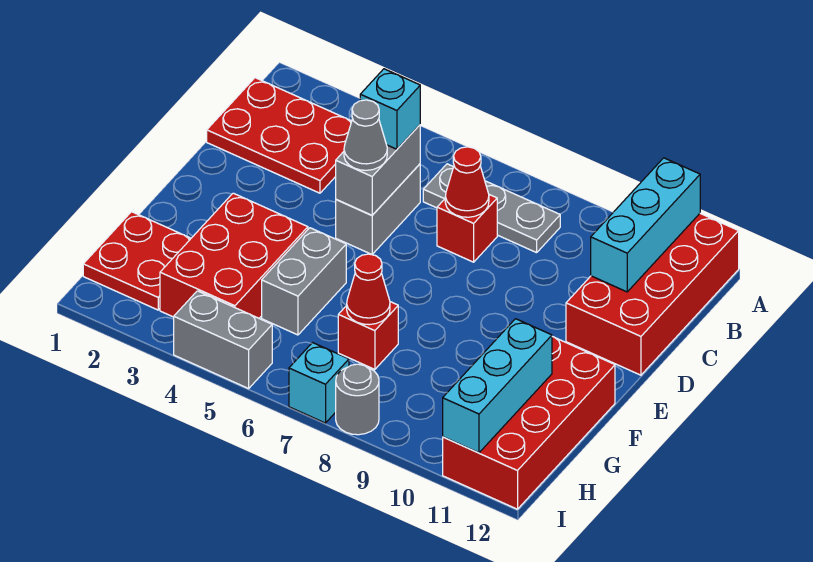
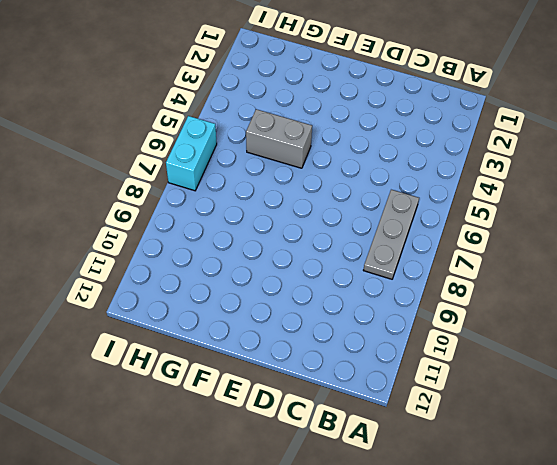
cyan brick I6:I7 level 1 -> cyan brick I7 level 1
none -> red brick A11:D12 level 1
none -> red plate B1:C3 level 1
none -> grey brick C5:D5 level 1

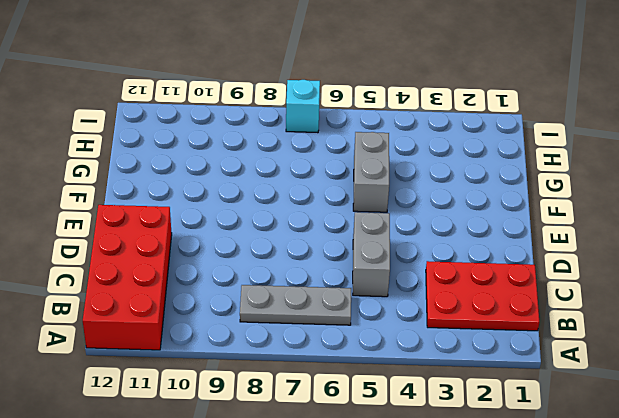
none -> red brick C7 level 1
none -> red brick F3:H4 level 1
none -> red brick F11:I12 level 1

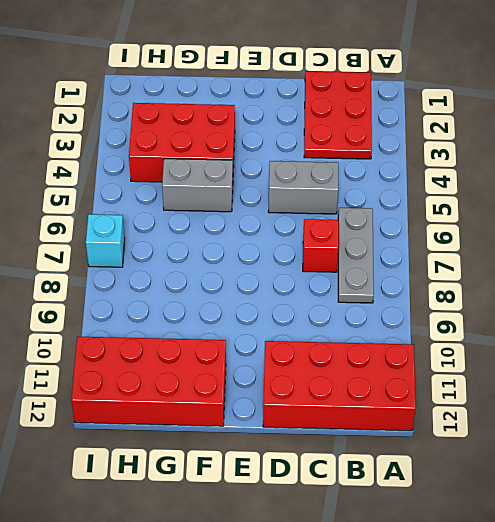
none -> red plate G1:H2 level 1
none -> red brick G7 level 1
none -> grey brick I4:I5 level 1

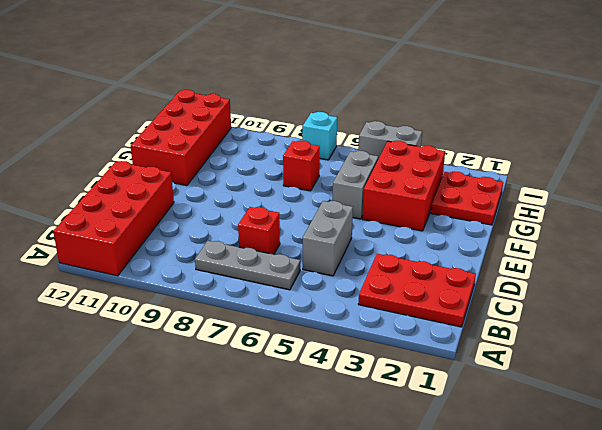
none -> grey round brick I8 level 1
none -> cyan brick A11:C11 level 2
none -> grey brick C5:D5 level 2

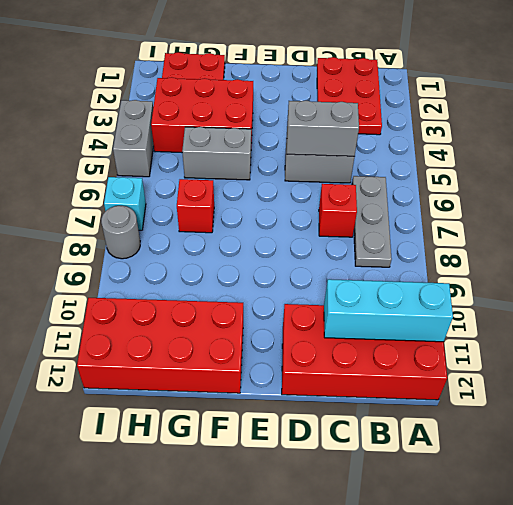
none -> red cone C7 level 2
none -> red cone G7 level 2
none -> cyan brick G11:I11 level 2

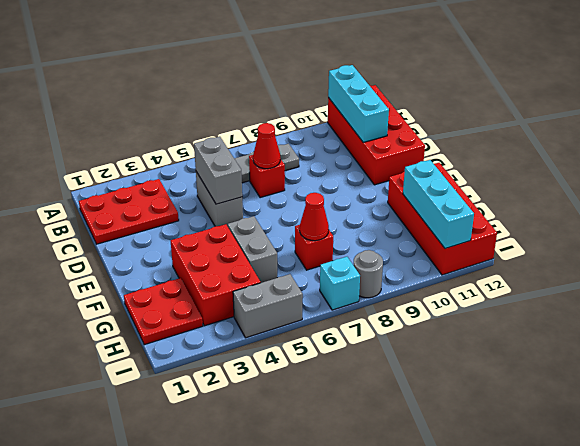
none -> cyan brick C5 level 3
none -> grey cone D5 level 3

